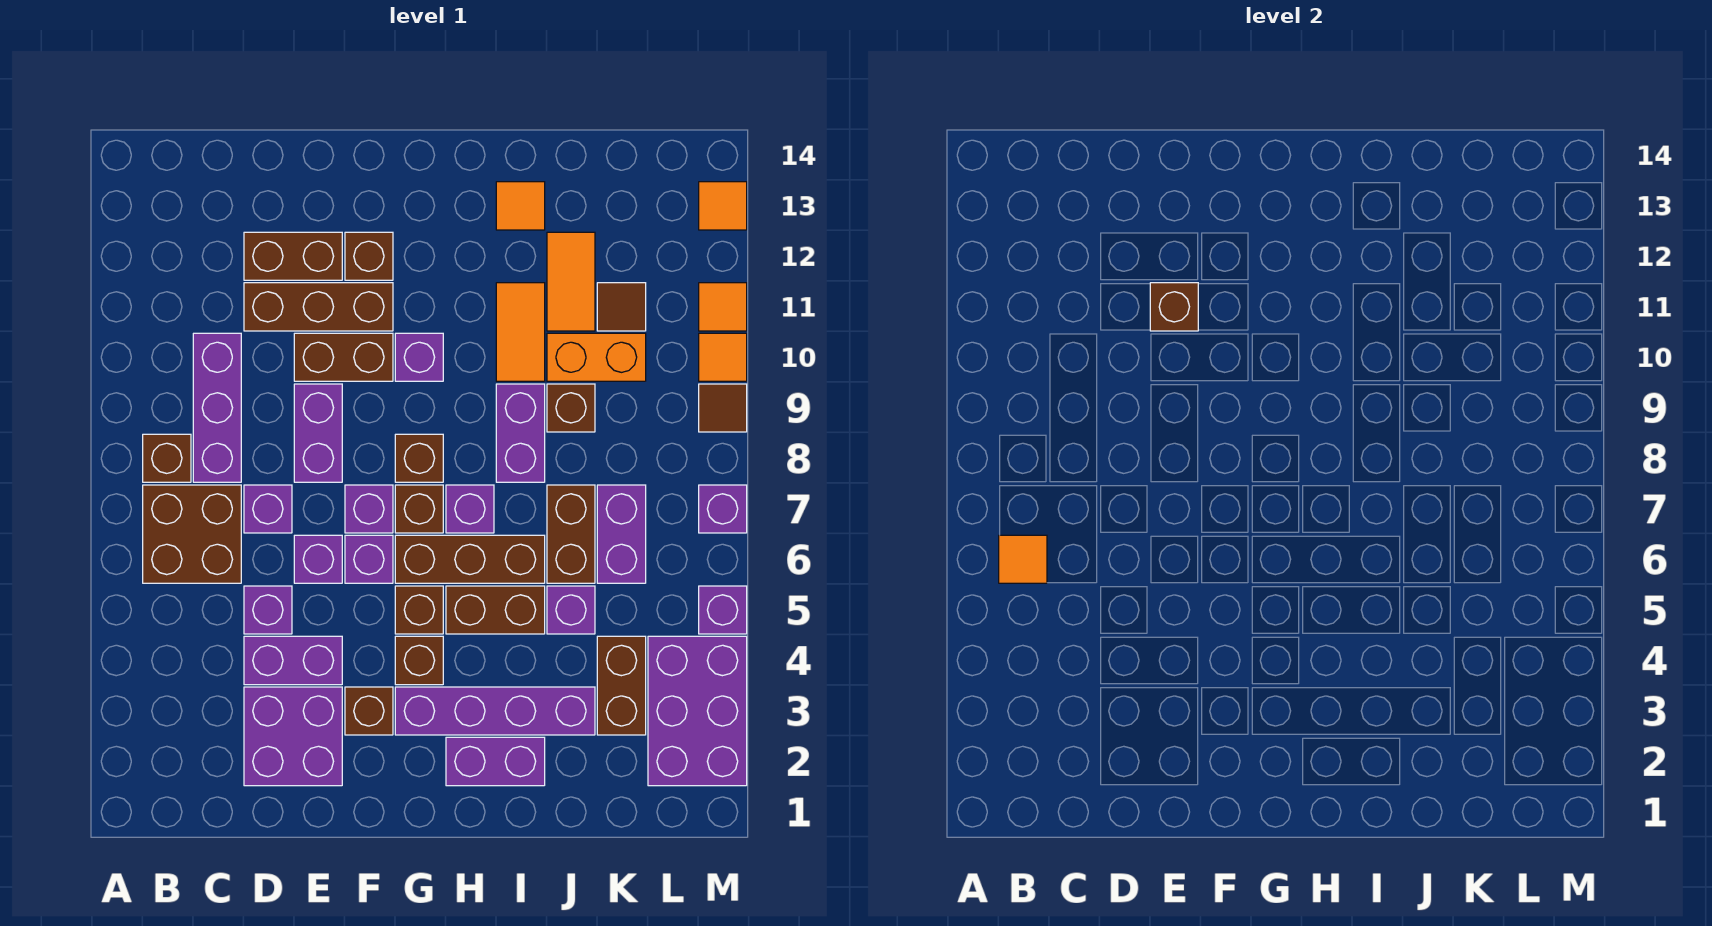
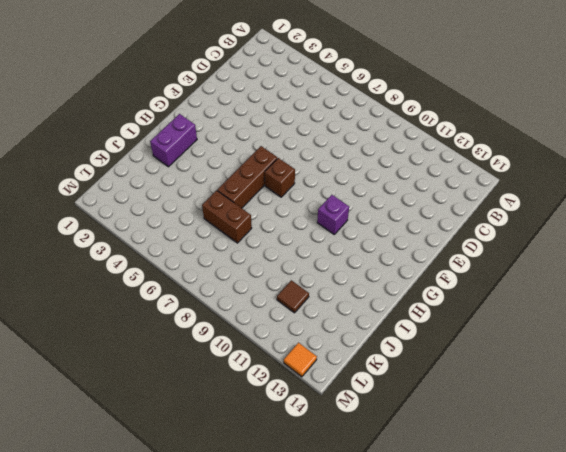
none -> brown brick B6:C7 level 1
none -> brown brick B8 level 1
none -> purple brick C8:C10 level 1
none -> purple brick D2:E3 level 1

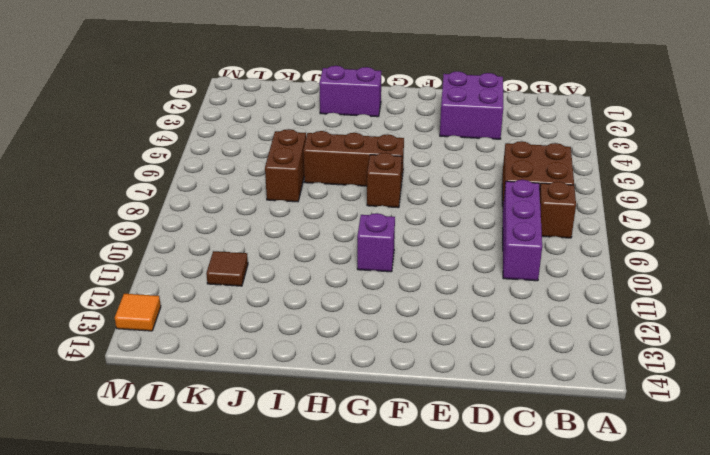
none -> purple brick D4:E4 level 1
none -> purple brick D5 level 1
none -> purple brick D7 level 1
none -> brown brick D11:F11 level 1

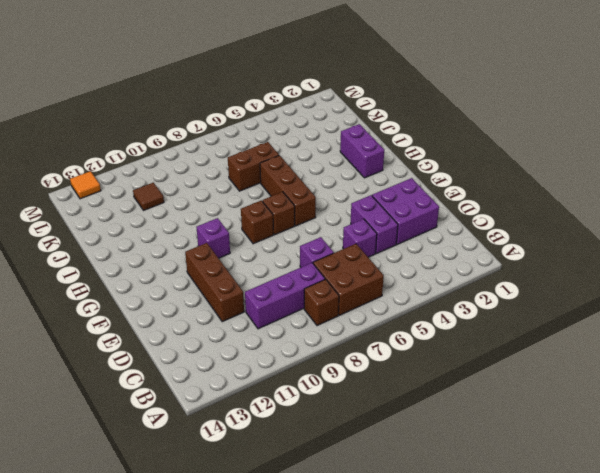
none -> brown brick D12:E12 level 1
none -> purple brick E6 level 1
none -> purple brick E8:E9 level 1
none -> brown brick E10:F10 level 1

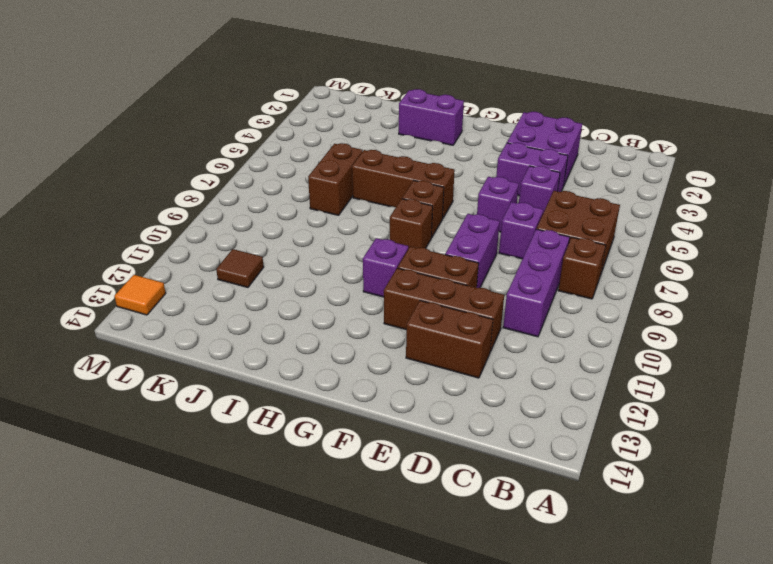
none -> brown brick F3 level 1
none -> purple brick F6 level 1
none -> purple brick F7 level 1
none -> brown brick F12 level 1

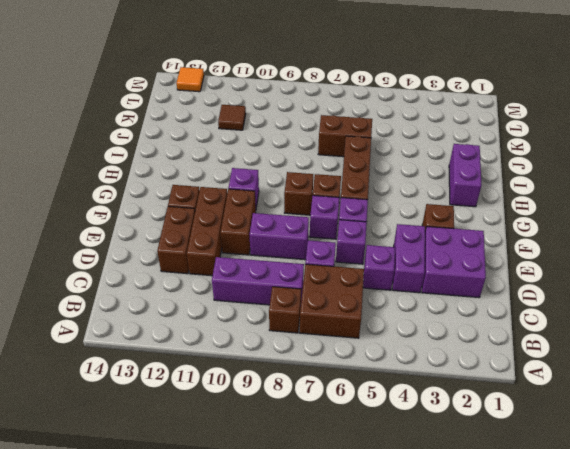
none -> purple brick G3:J3 level 1
none -> brown brick G4 level 1
none -> brown brick G5 level 1
none -> brown brick H5:I5 level 1

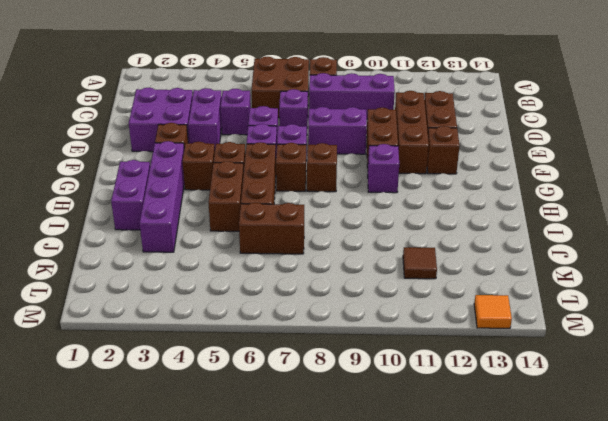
none -> purple brick H7 level 1
none -> purple brick I8:I9 level 1
none -> orange tile I10:I11 level 1
none -> orange tile I13 level 1

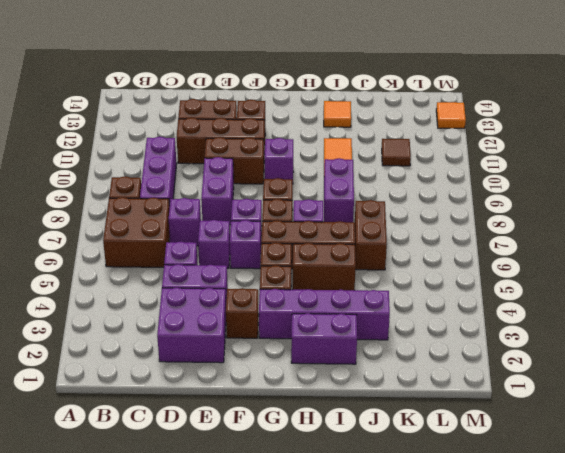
none -> purple brick J5 level 1
none -> brown brick J9 level 1
none -> orange brick J10:K10 level 1
none -> orange tile J11:J12 level 1

